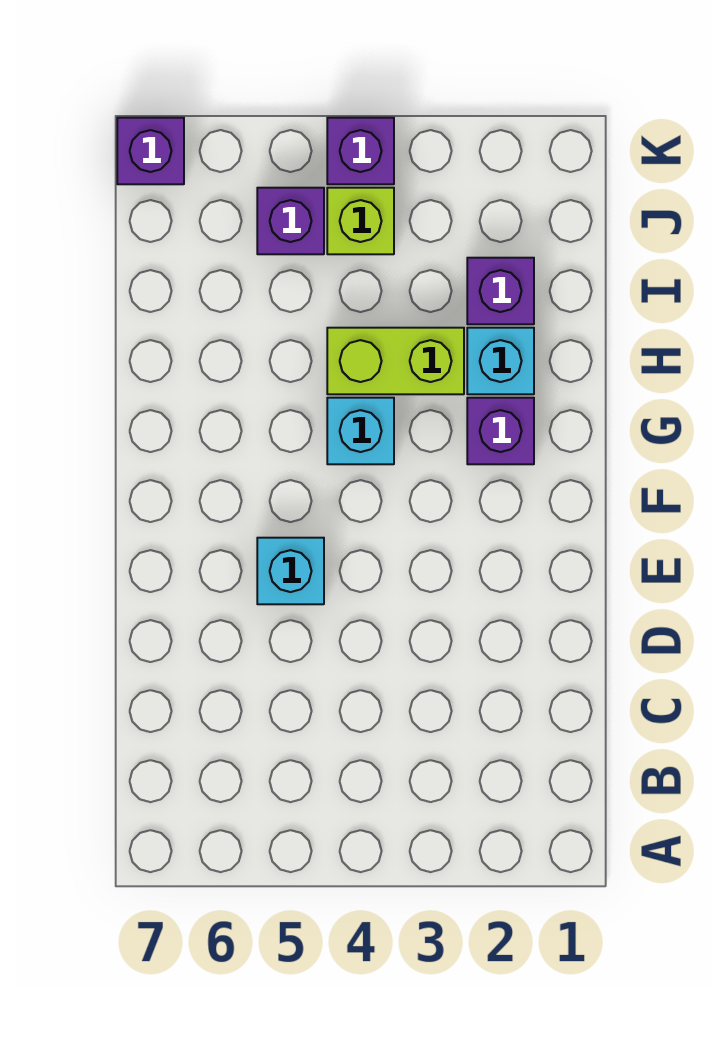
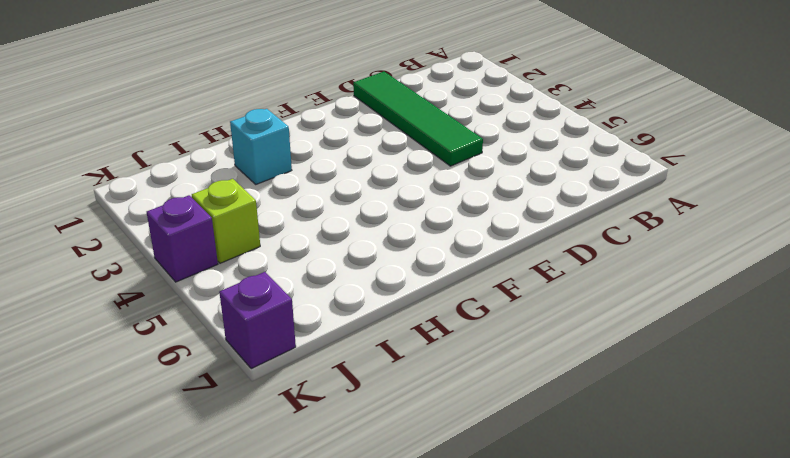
green tile D1:D4 level 1 -> none
none -> cyan brick E5 level 1
none -> purple brick G2 level 1

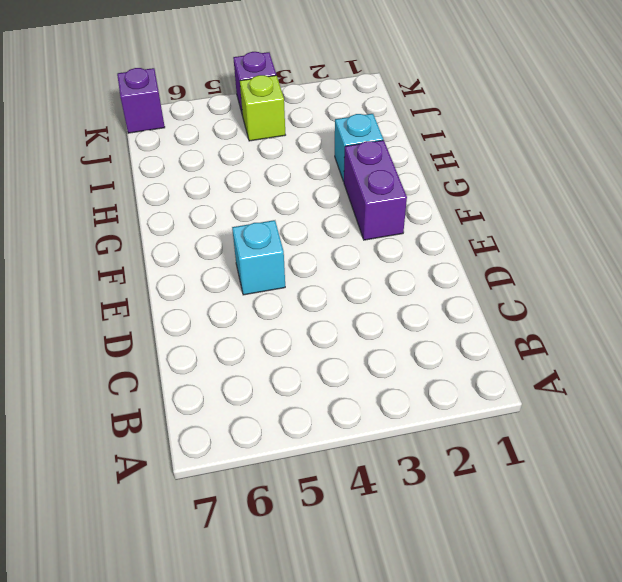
purple brick F2:G2 level 1 -> purple brick G2 level 1
none -> cyan brick G4 level 1
none -> lime brick H3:H4 level 1

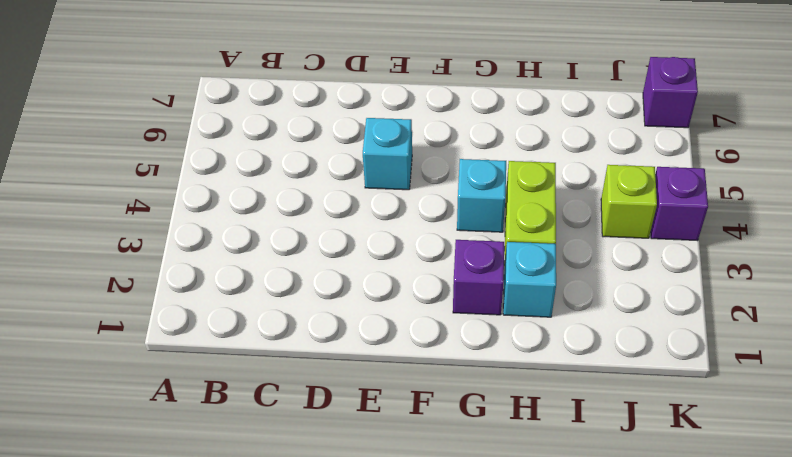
none -> purple brick I2 level 1
none -> purple brick J5 level 1

